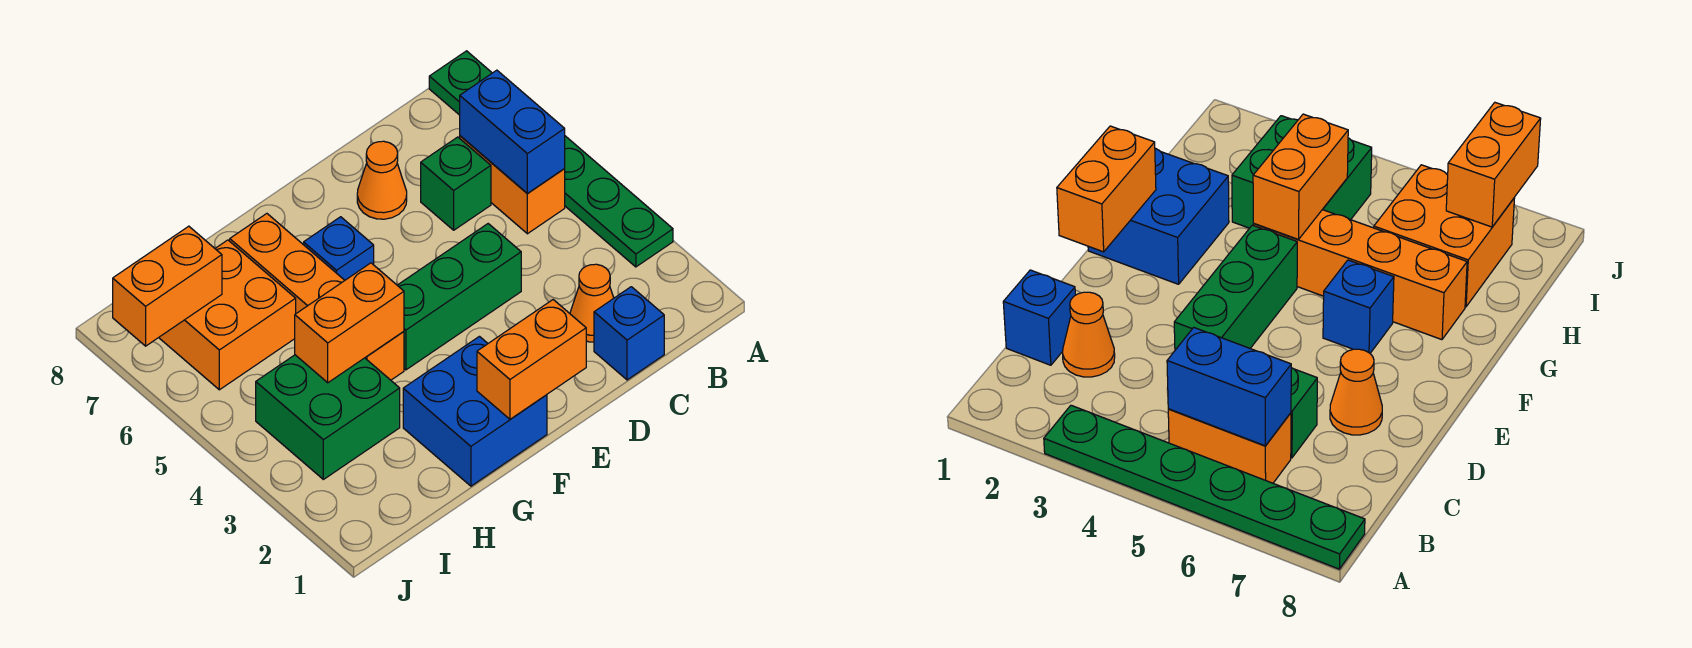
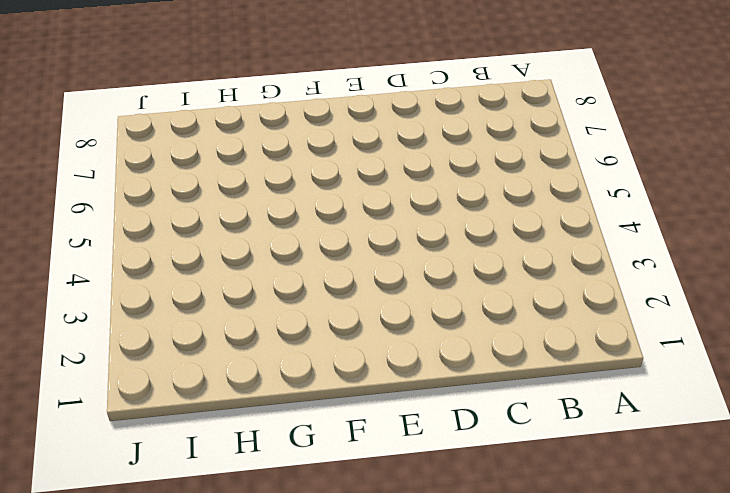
none -> green plate A3:A8 level 1
none -> orange brick B5:B6 level 1
none -> blue brick C1 level 1

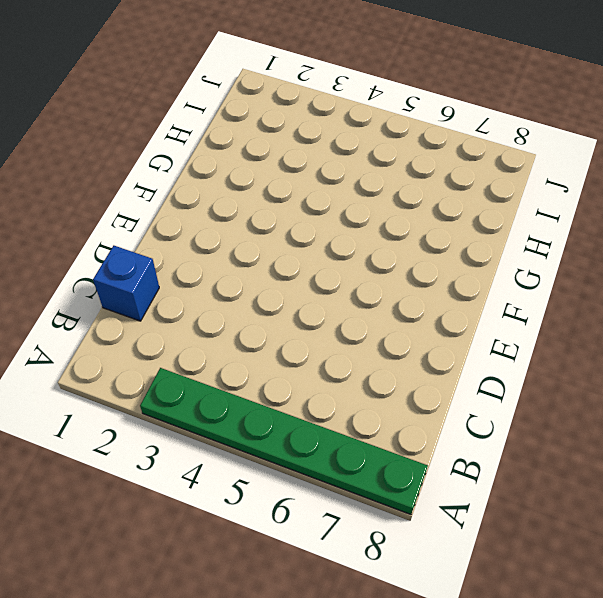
none -> orange brick B5:B6 level 1
none -> orange cone C2 level 1
none -> green brick C6 level 1

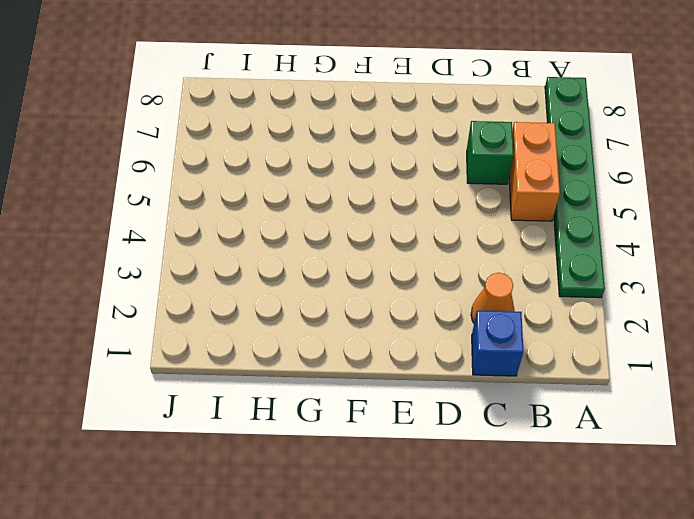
none -> green brick D4:F4 level 1
none -> orange cone D7 level 1
none -> blue brick F1:G2 level 1

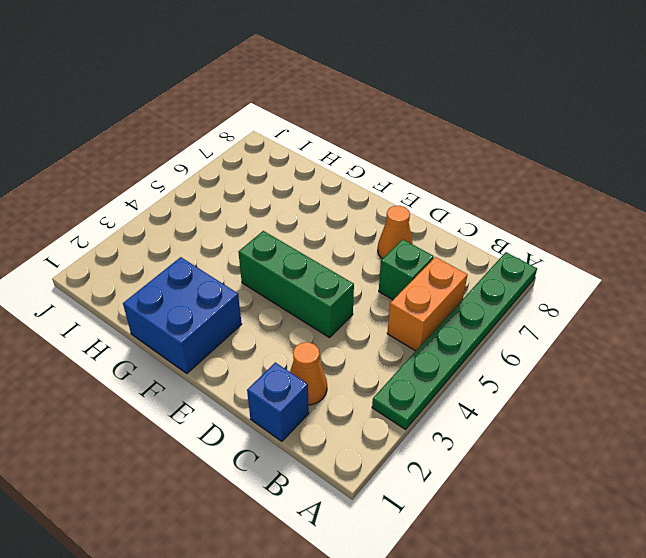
none -> blue brick F6 level 1
none -> orange brick G4:G7 level 1
none -> green brick H3:I4 level 1

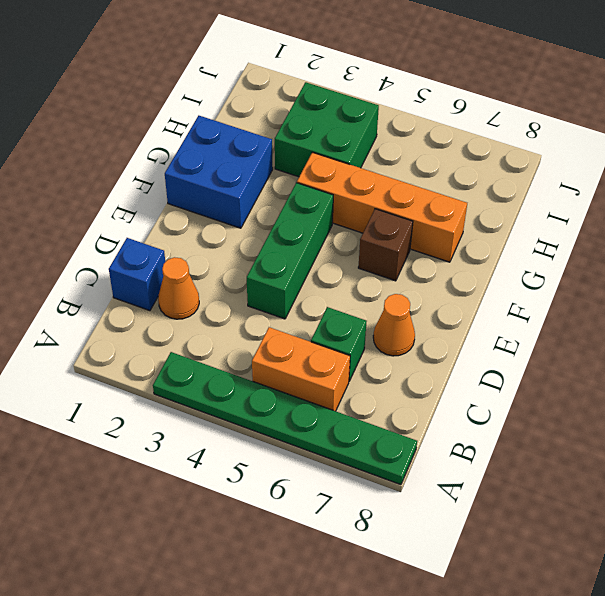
brown brick F6 level 1 -> blue brick F6 level 1
none -> orange brick H6:I7 level 1
none -> blue brick B5:B6 level 2
none -> orange brick E1:F1 level 2

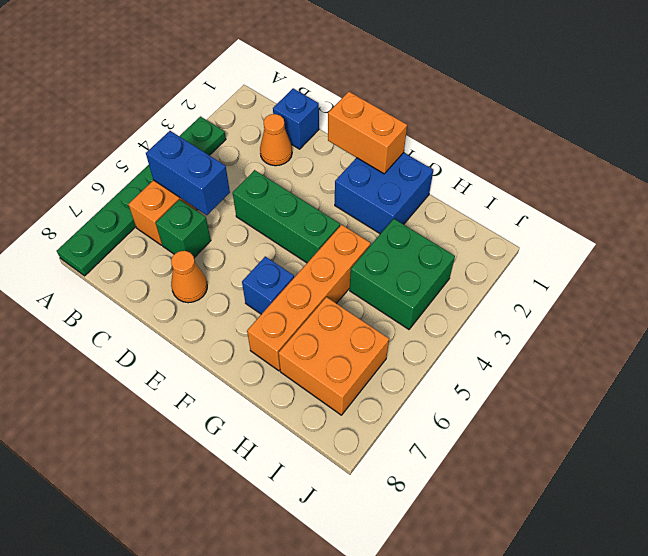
blue brick B5:C5 level 2 -> blue brick B5:B6 level 2
none -> orange brick G4:H4 level 2
none -> orange brick I7:J7 level 2

